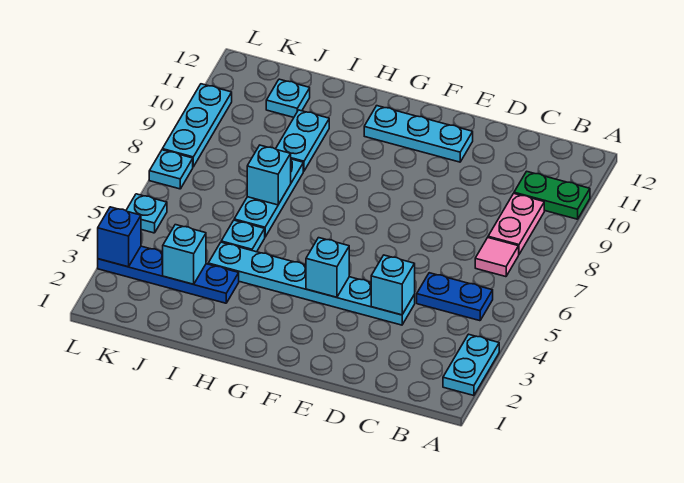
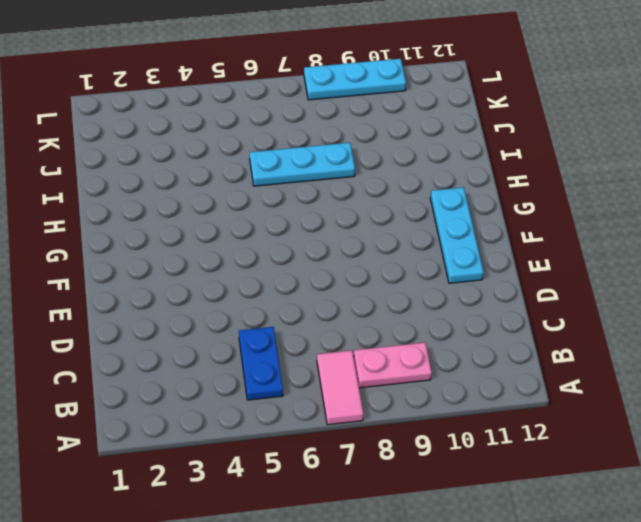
pink tile A7:B7 level 1 -> pink tile B7 level 1
none -> cyan plate A2:A3 level 1
none -> green plate A10:B10 level 1
none -> cyan plate D4:I4 level 1

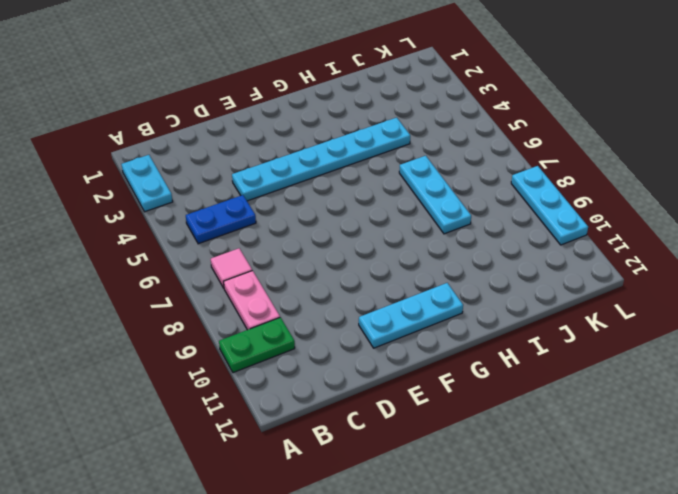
none -> blue plate I3:L3 level 1
none -> cyan plate I5 level 1
none -> cyan plate I9:I10 level 1

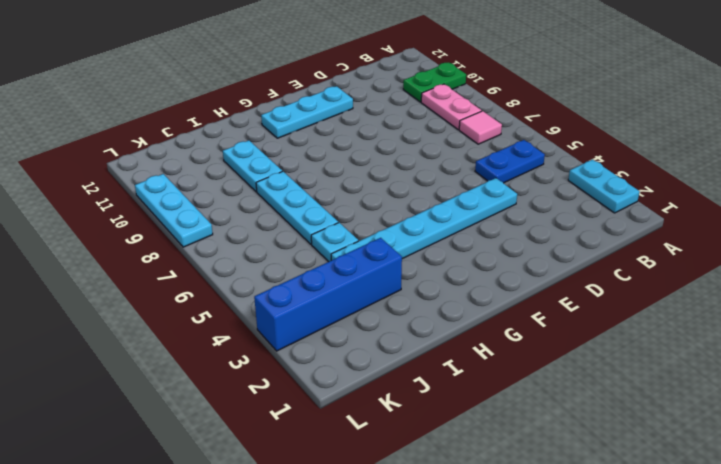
blue brick I3:L3 level 1 -> blue plate I3:L3 level 1
none -> cyan plate J11 level 1
none -> cyan plate L5 level 1
none -> cyan plate L7 level 1

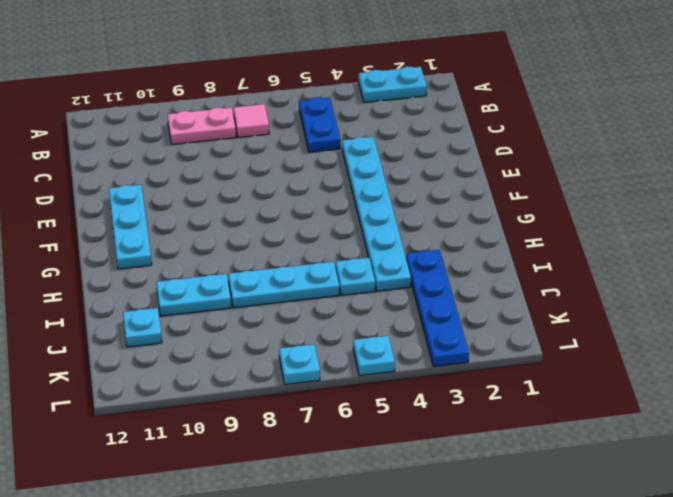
none -> green plate A10:B10 level 1
none -> cyan plate L8:L10 level 1
none -> cyan brick D4 level 2

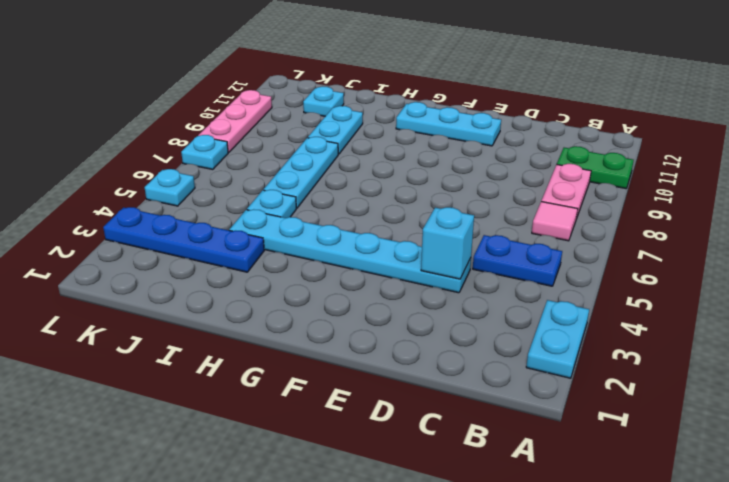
pink plate L8:L10 level 1 -> cyan plate L8:L10 level 1
none -> cyan brick F4 level 2
none -> cyan brick I7 level 2
none -> cyan brick J3 level 2

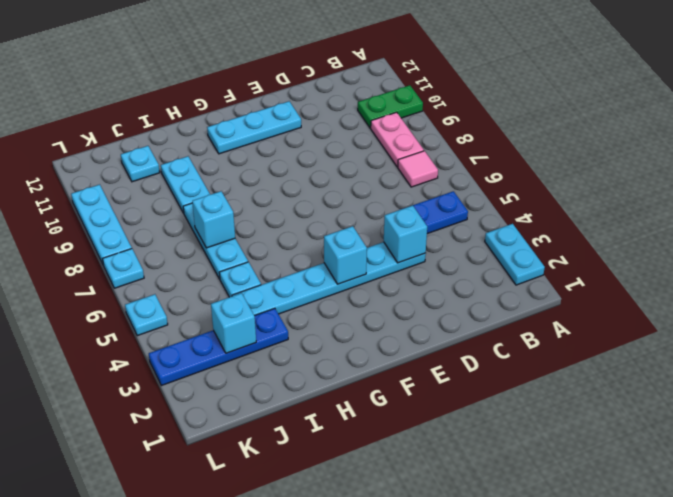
none -> blue brick L3 level 2

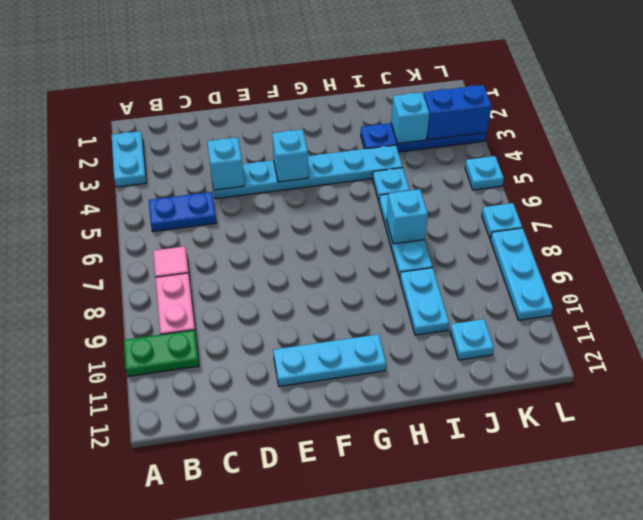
blue brick K3:L3 level 2 -> blue brick L3 level 2

